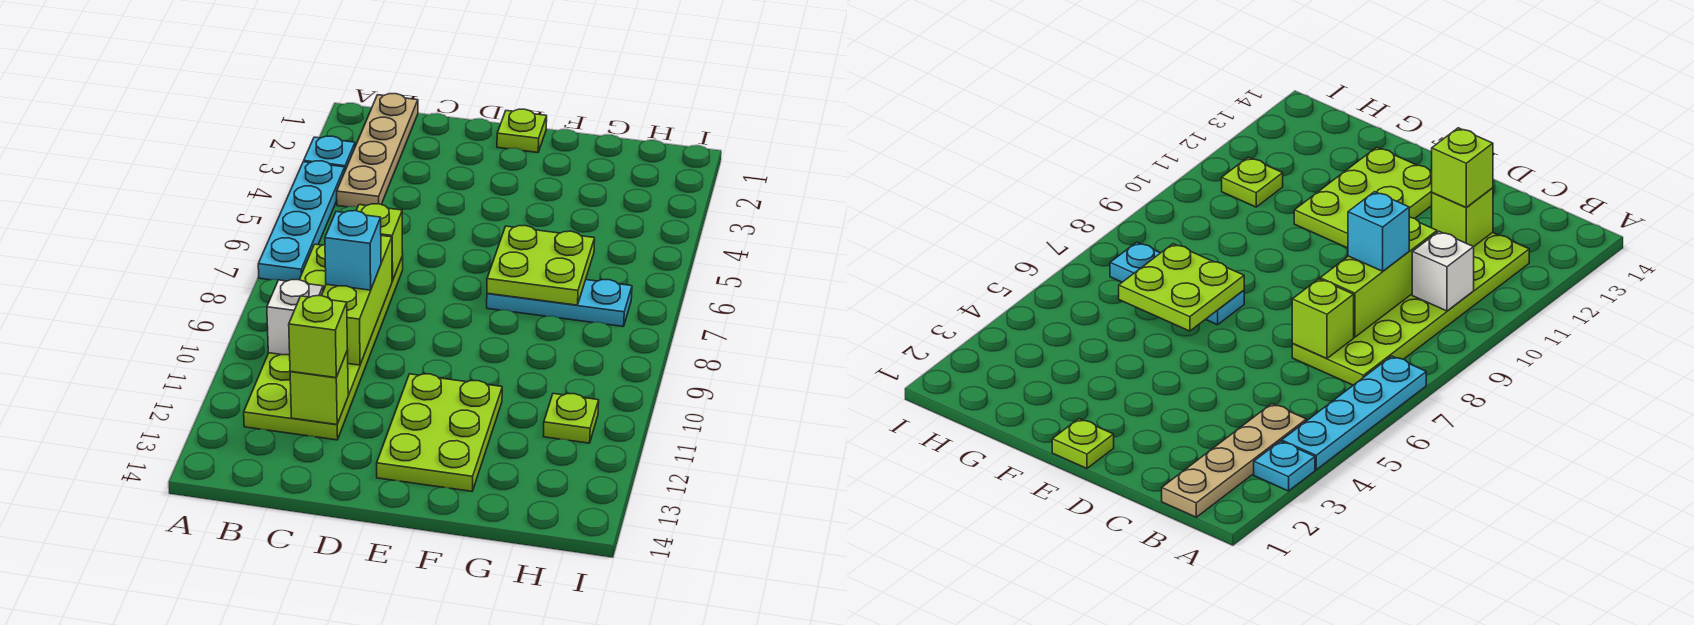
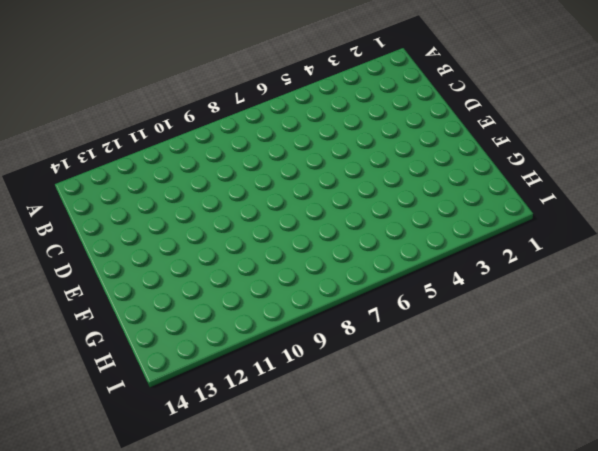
none -> cyan plate A3 level 1
none -> cyan plate A4:A7 level 1
none -> tan plate B1:B4 level 1

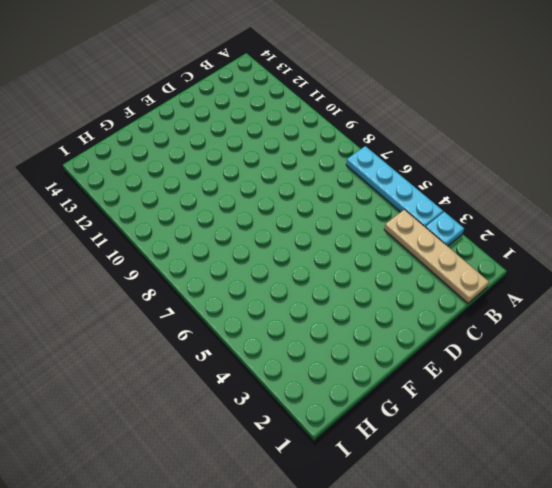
none -> lime plate B7:C12 level 1
none -> lime plate E1 level 1
none -> lime plate E11:F13 level 1

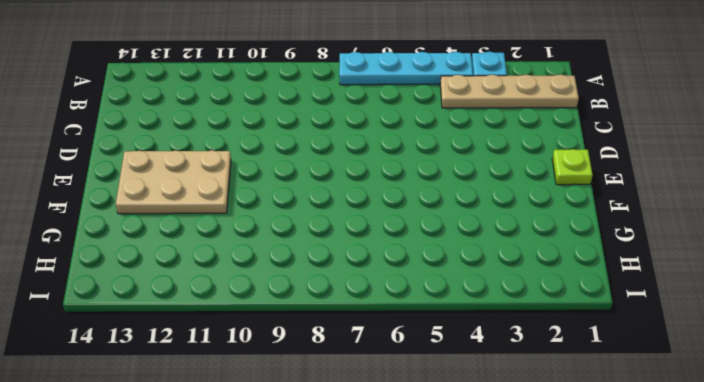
tan plate E11:F13 level 1 -> lime plate E11:F13 level 1
none -> lime plate B7:C12 level 1
none -> cyan plate F7:H7 level 1
none -> lime plate H11 level 1

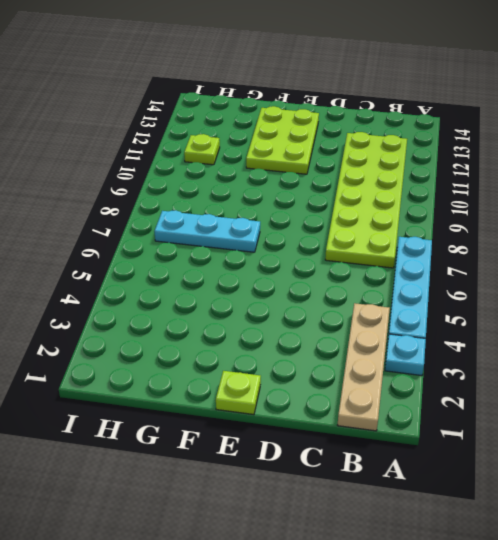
none -> white brick B10 level 2
none -> lime brick C7 level 2
none -> lime brick C8:C10 level 2

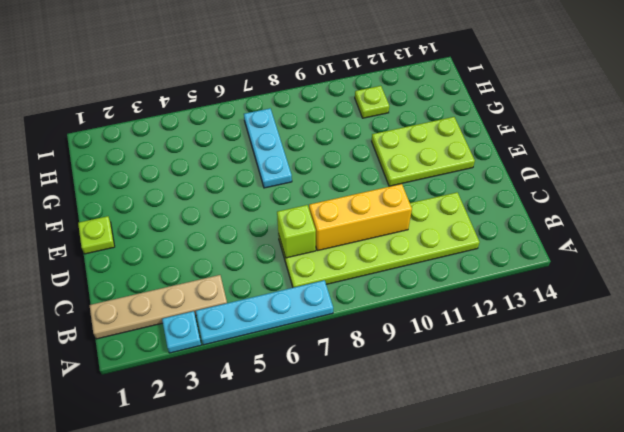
yellow brick C8:C10 level 2 -> lime brick C8:C10 level 2
none -> white brick B10 level 2
none -> lime brick C12 level 2
none -> lime plate F6:G7 level 2

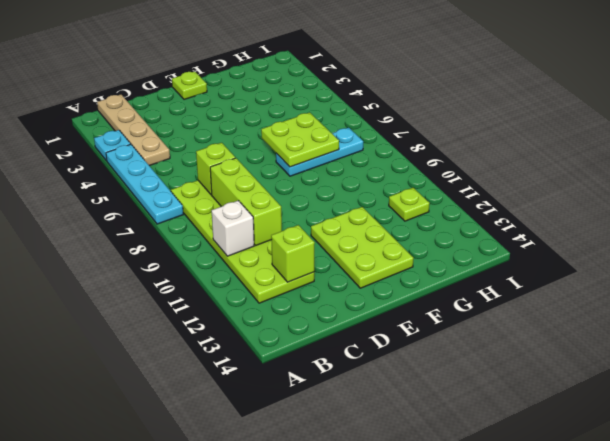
none -> cyan brick C9 level 3
none -> lime brick C12 level 3

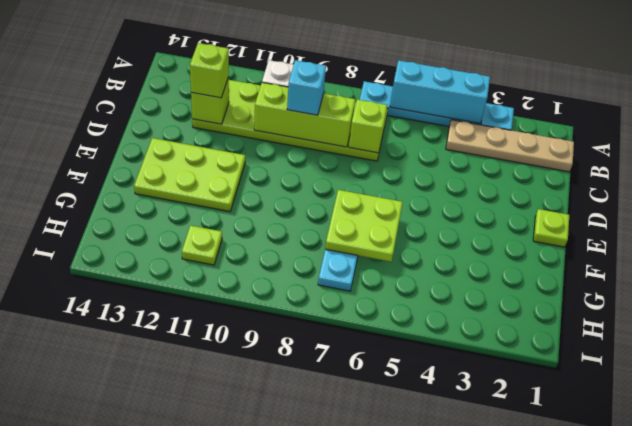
cyan brick A4:A6 level 2 -> none

